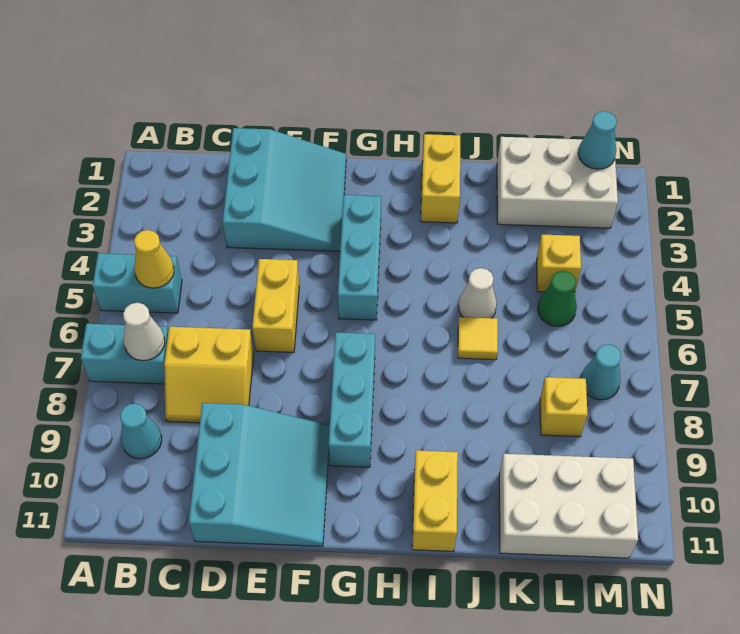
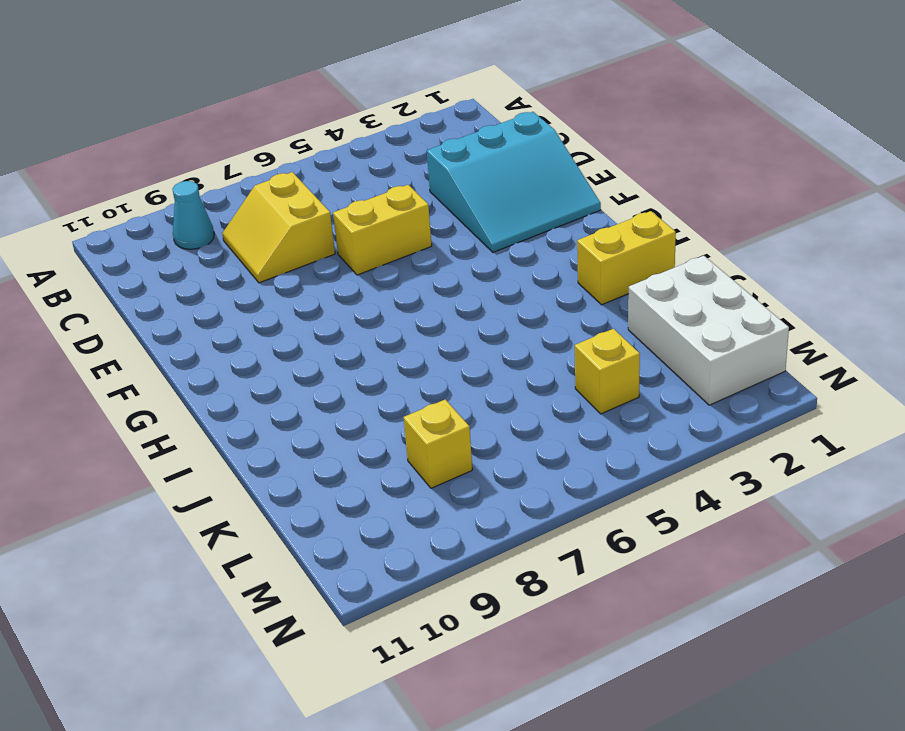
none -> cyan brick A5:B5 level 1
none -> cyan brick A7:B7 level 1
none -> cyan slope D9:F11 level 1 top D

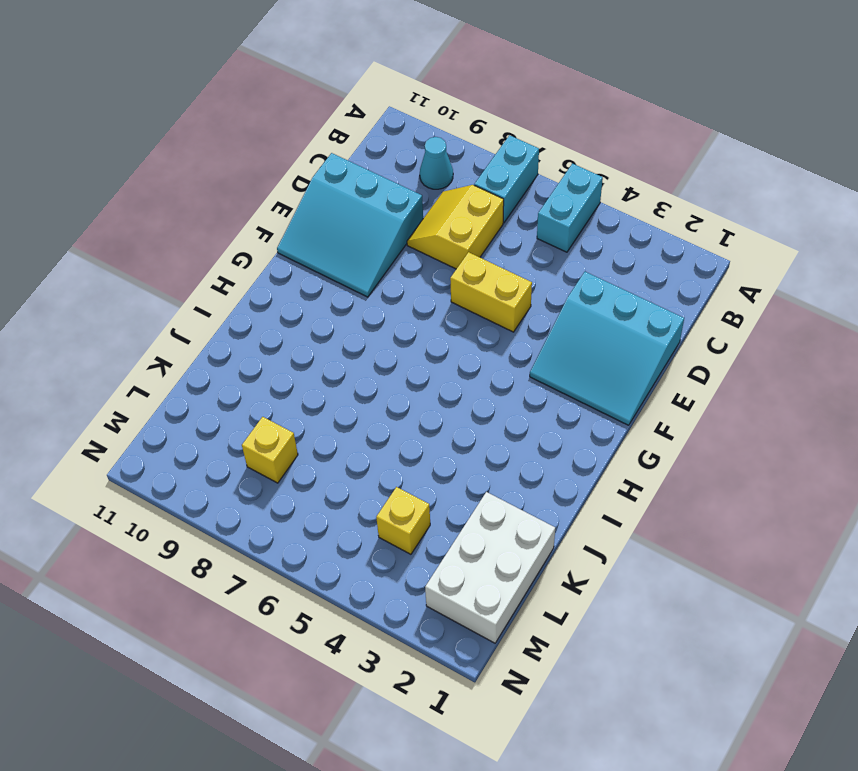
none -> cyan brick G3:G5 level 1
none -> cyan brick G7:G9 level 1
none -> yellow brick I1:I2 level 1

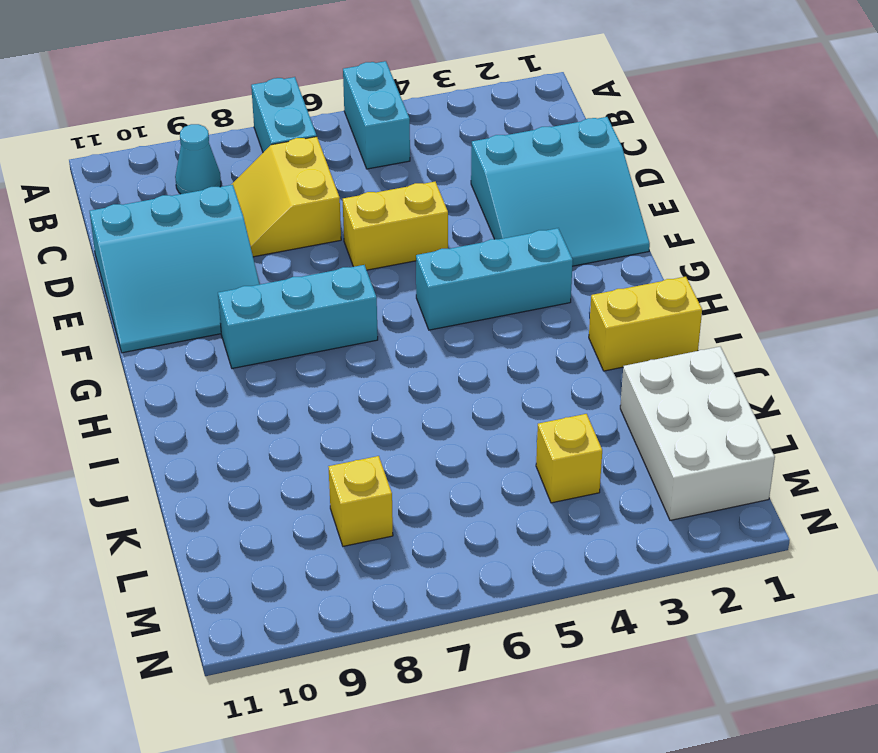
none -> yellow brick I10:I11 level 1
none -> white cone J5 level 1
none -> yellow tile J6 level 1

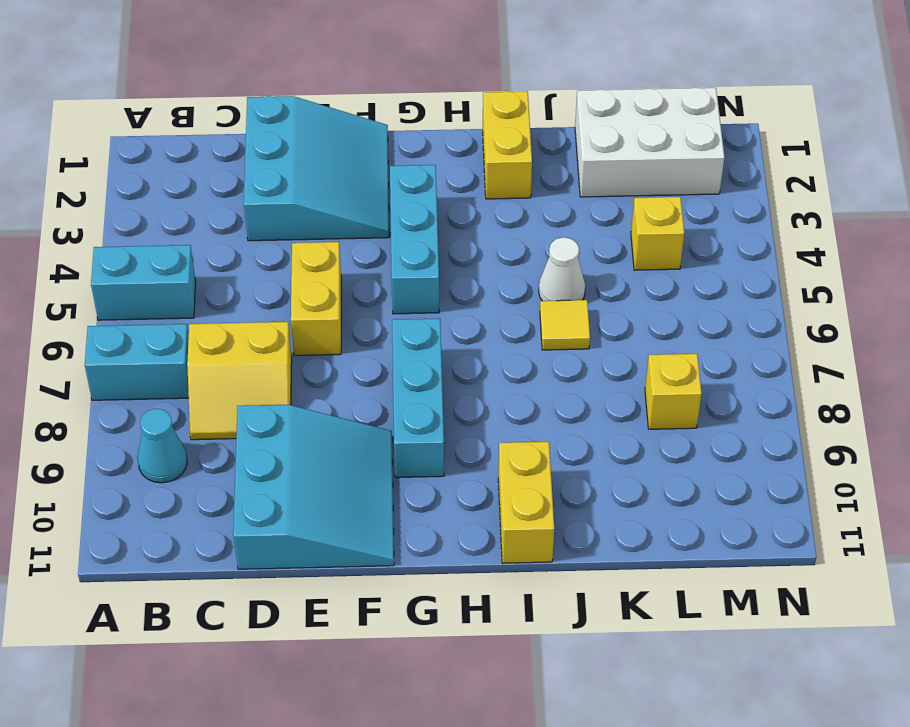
none -> white brick K10:M11 level 1
none -> green cone L5 level 1
none -> cyan cone M7 level 1

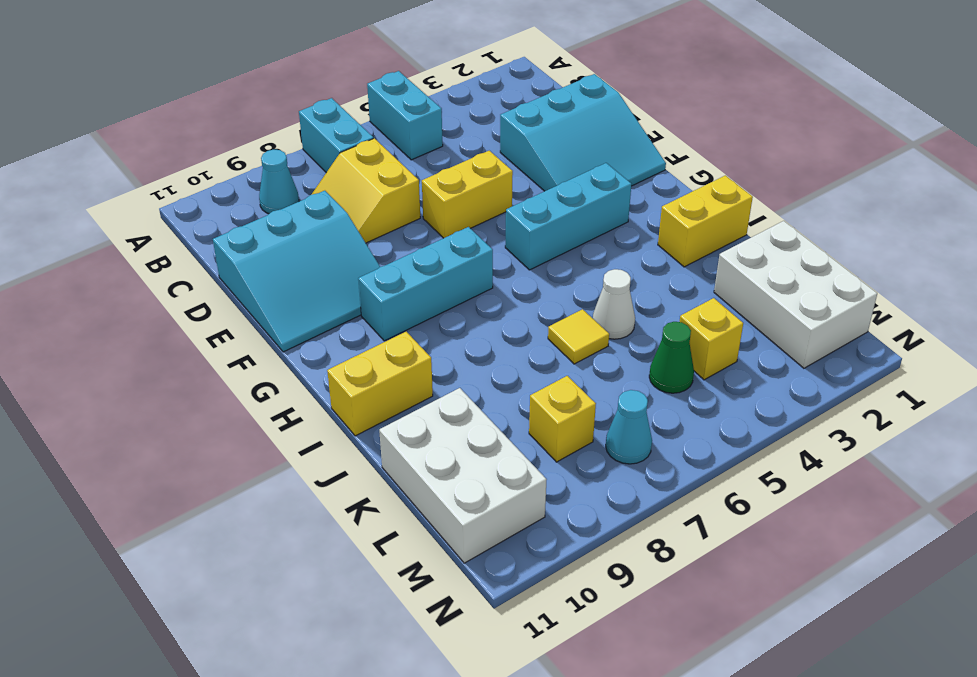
none -> yellow cone B5 level 2
none -> white cone B7 level 2
none -> cyan cone M1 level 2

